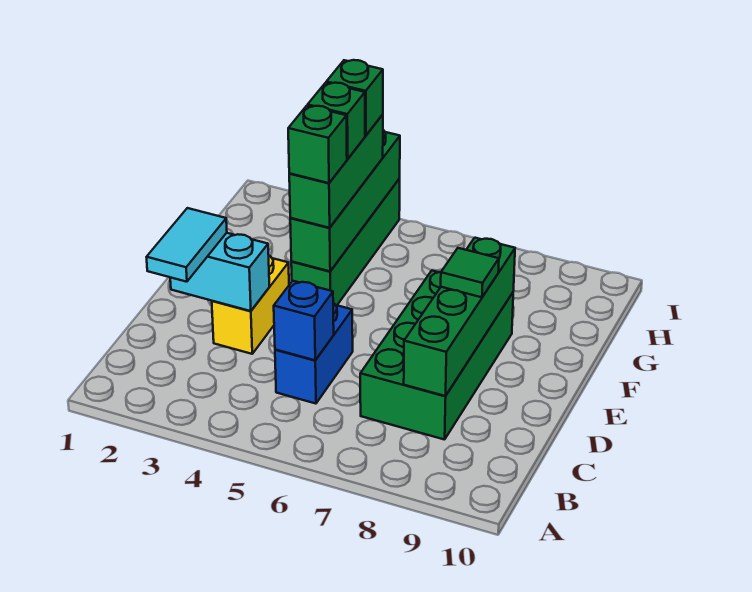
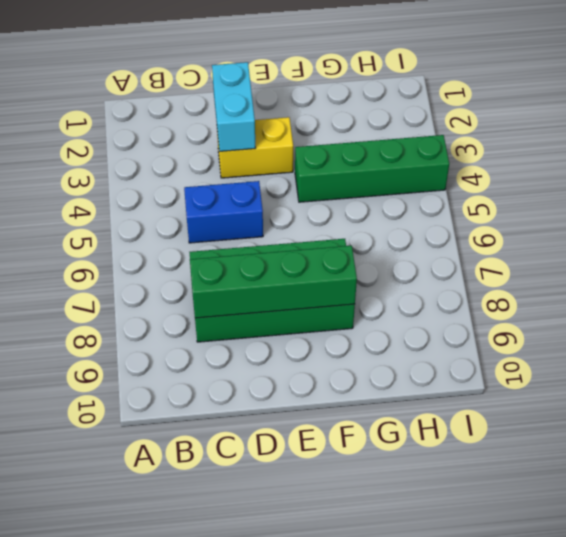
none -> blue brick C5 level 2
none -> green brick F4:I4 level 2
none -> cyan tile C2:D2 level 3

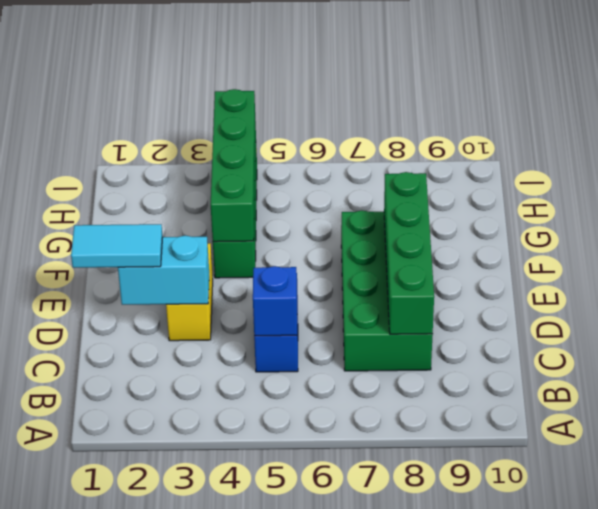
cyan tile D1:D2 level 3 -> cyan tile C2:D2 level 3
none -> green tile E8 level 3
none -> green brick F4:H4 level 3
none -> green brick F4 level 4

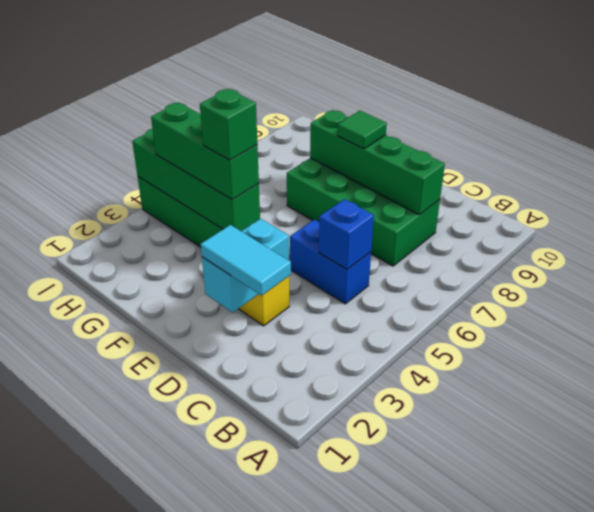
none -> green brick G4 level 4
none -> green brick H4 level 4

